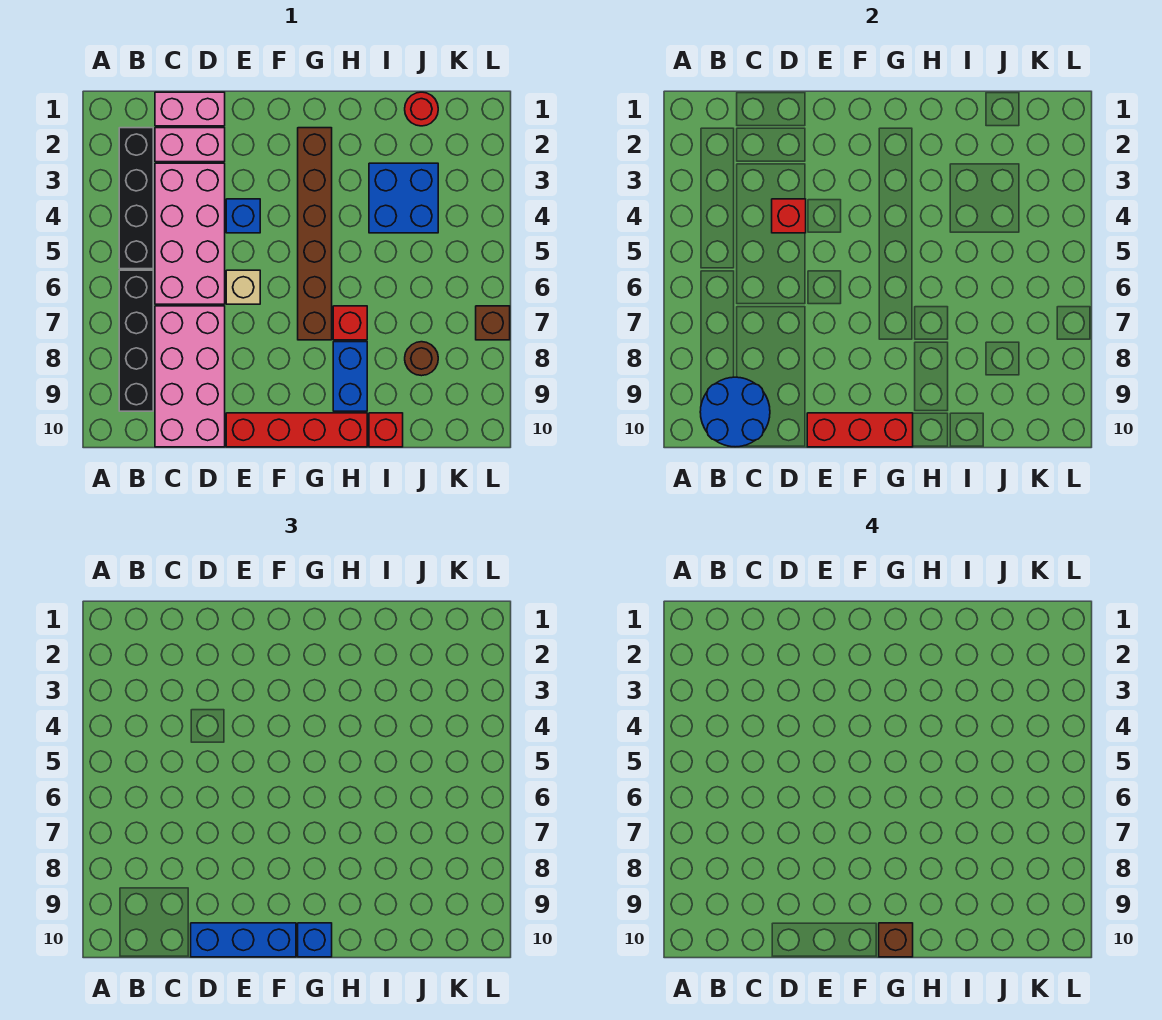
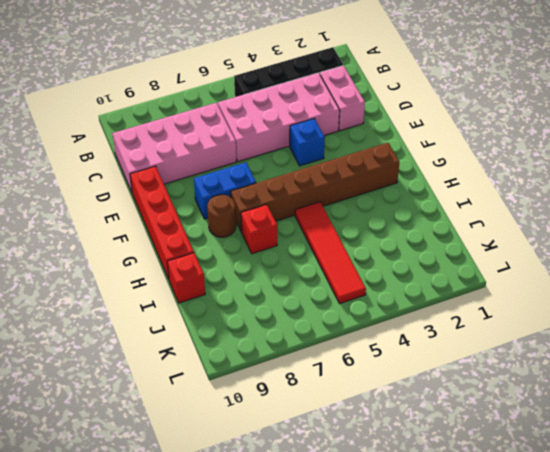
blue brick F7:F8 level 1 -> blue brick H8:H9 level 1
brown round brick G8 level 1 -> brown round brick J8 level 1
red tile H5:K5 level 1 -> none
none -> black brick B6:B9 level 1
none -> pink brick C1:D1 level 1
none -> tan brick E6 level 1

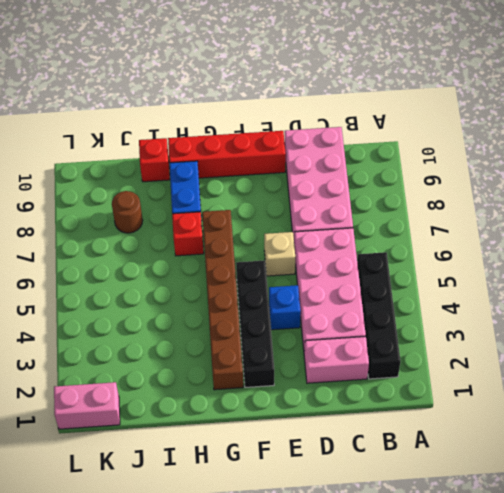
black brick F2:F5 level 1 -> black brick B6:B9 level 1
pink brick K1:L1 level 1 -> pink brick C1:D1 level 1
none -> blue brick I3:J4 level 1
none -> red round brick J1 level 1
none -> brown brick L7 level 1

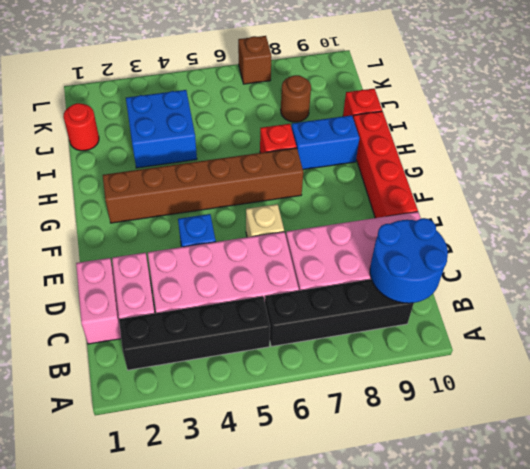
none -> red brick D4 level 2
none -> red brick E10:G10 level 2
none -> blue brick D10:F10 level 3

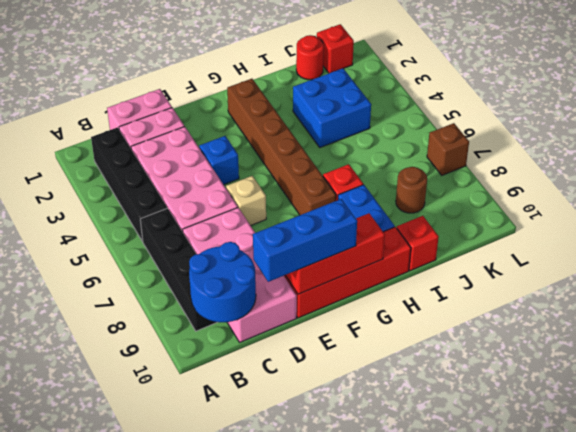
red brick K1 level 1 -> red brick D4 level 2
none -> blue brick G10 level 3
none -> brown brick G10 level 4

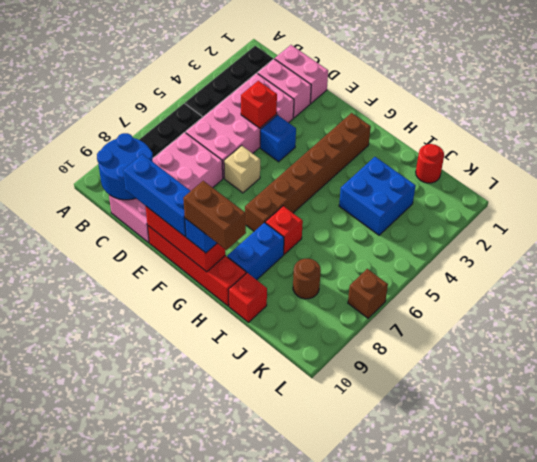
brown brick G10:H10 level 4 -> brown brick G10 level 4

